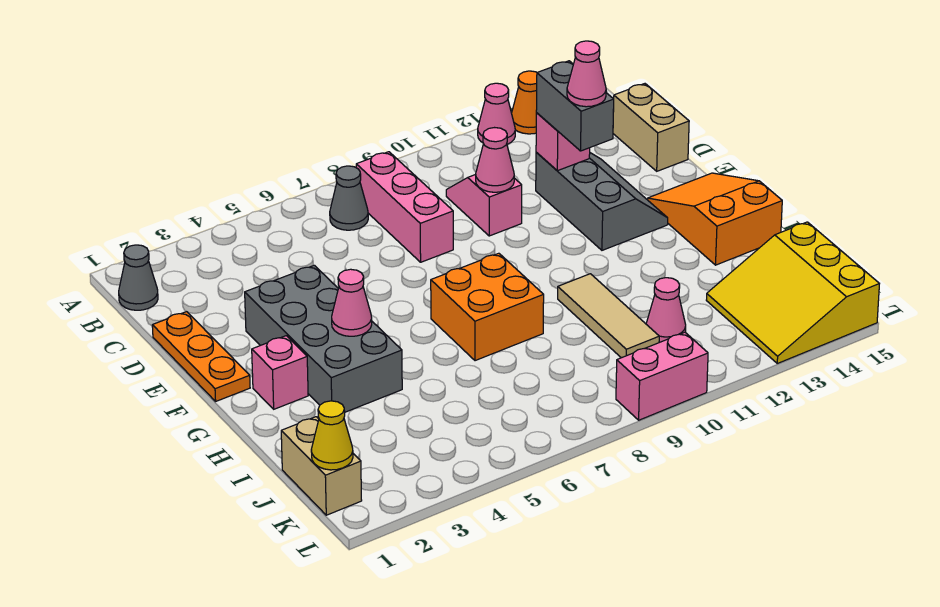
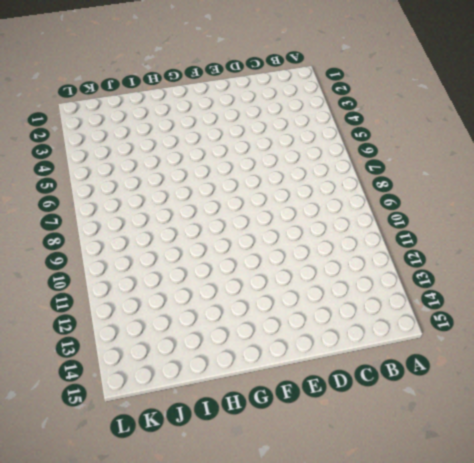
none -> pink cone A12 level 1
none -> orange cone A13 level 1
none -> grey cone B1 level 1

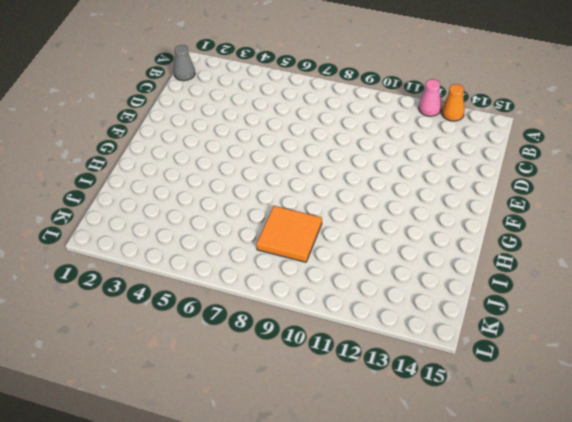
orange tile I8:J9 level 1 -> none
none -> grey cone B7 level 1
none -> pink brick B8:D8 level 1
none -> pink slope C10:D10 level 1 top D

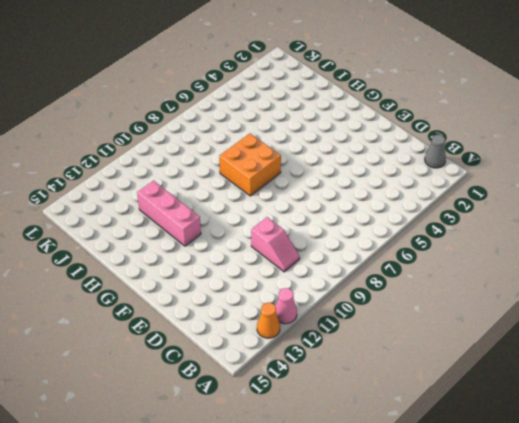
pink brick G12:I12 level 1 -> pink brick B8:D8 level 1
none -> grey cone B7 level 1
none -> tan brick C15:D15 level 1
none -> orange plate D1:F1 level 1

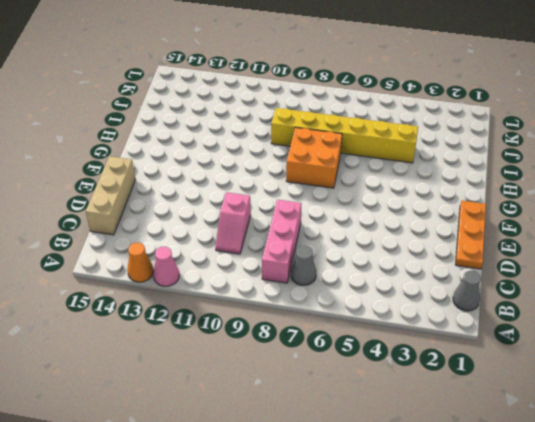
tan brick C15:E15 level 1 -> tan brick C15:D15 level 1
yellow brick I4:I9 level 1 -> none
none -> grey slope D12:F13 level 1 top 12
none -> grey brick E3:H4 level 1
none -> orange slope F14:H15 level 1 top H

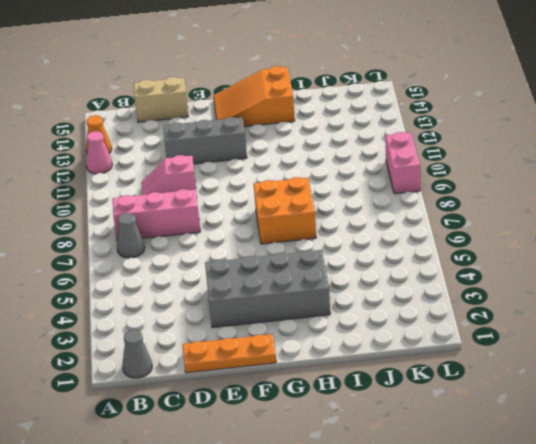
none -> pink brick G2 level 1
none -> tan tile H10:J10 level 1
none -> tan brick J1:K1 level 1

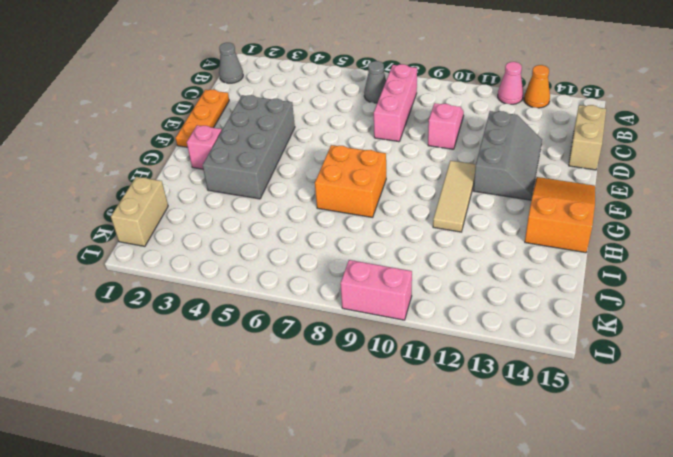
tan tile F11:H11 level 1 -> tan tile H10:J10 level 1
none -> pink cone J11 level 1
none -> yellow slope J13:L15 level 1 top 15
none -> pink cone D10 level 2

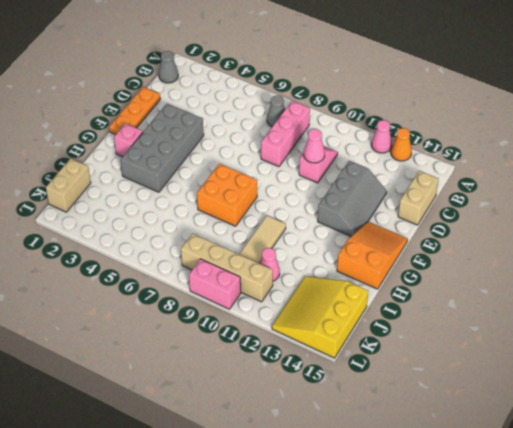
tan brick K8:K11 level 1 -> none
none -> pink brick D12 level 2
none -> pink cone G4 level 2
none -> yellow cone K1 level 2

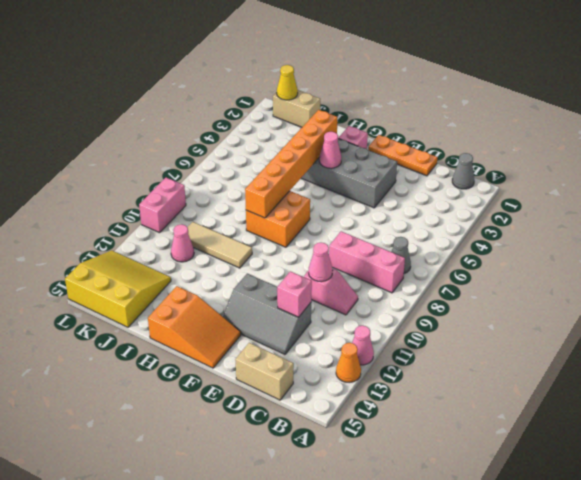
orange brick H3:H8 level 2 -> none
none -> grey brick D12:E12 level 3
none -> pink cone E12 level 4

